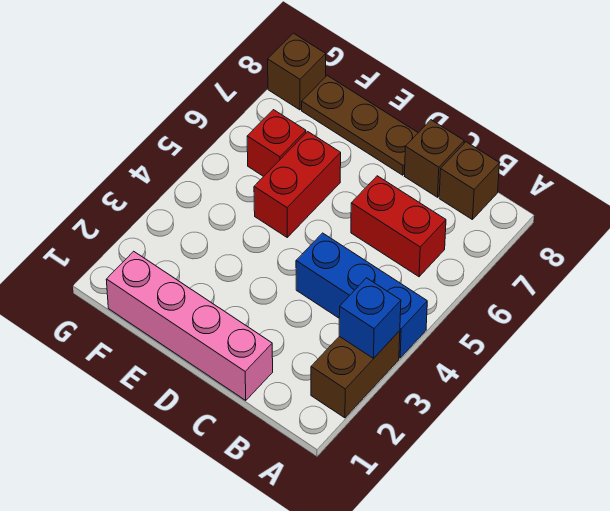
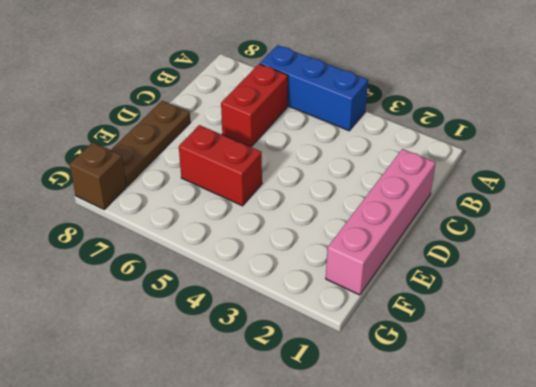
blue brick A4:A6 level 1 -> blue brick A4:C4 level 1
none -> brown brick A2:A3 level 1
none -> brown brick B8 level 1

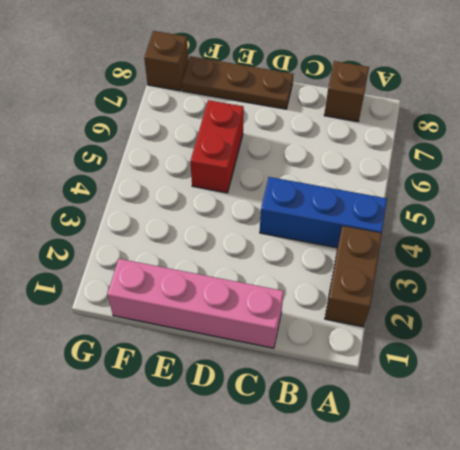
none -> red brick B6:C6 level 1
none -> brown brick C8 level 1

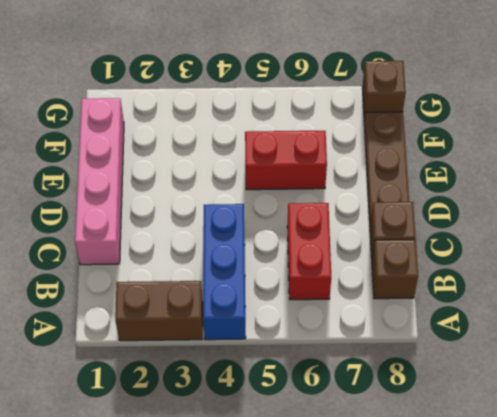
none -> red brick F6 level 1
none -> blue brick A3 level 2

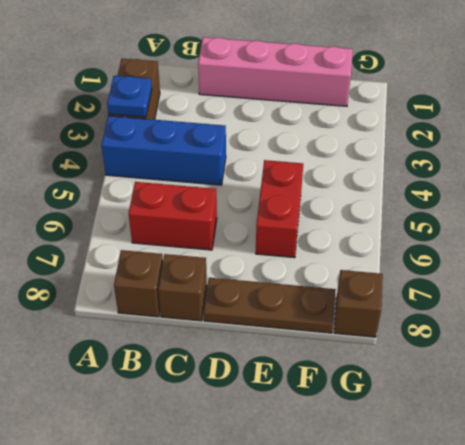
blue plate A3 level 2 -> blue brick A3 level 2
none -> red brick F6 level 1

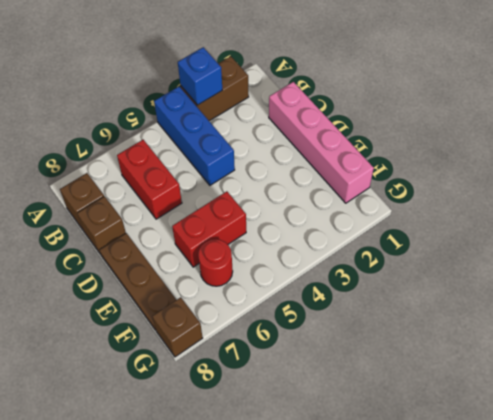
red round brick F6 level 1 -> red brick F6 level 1

